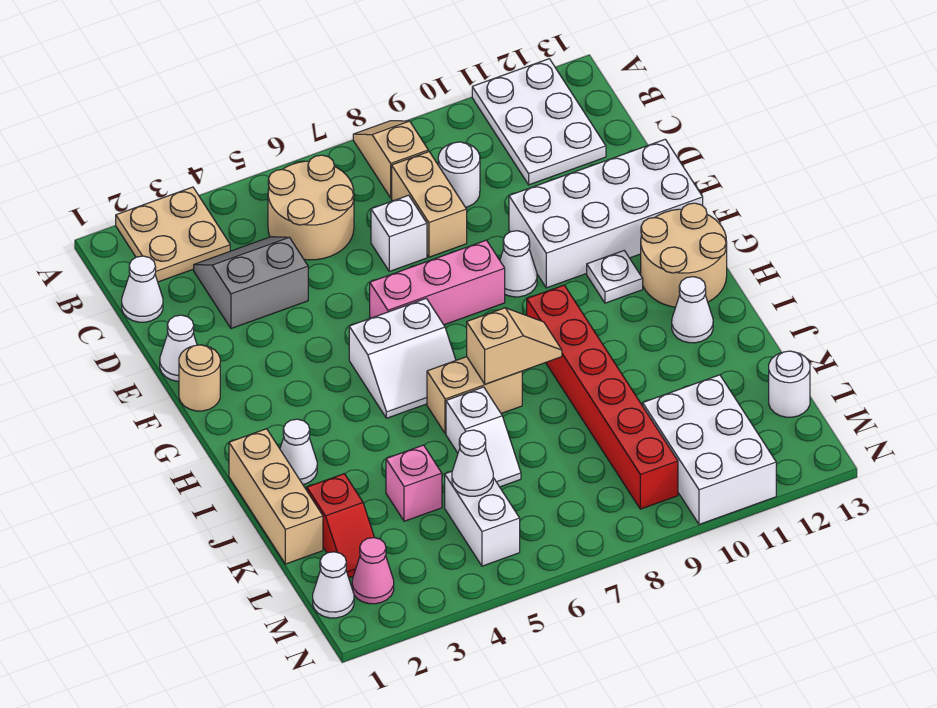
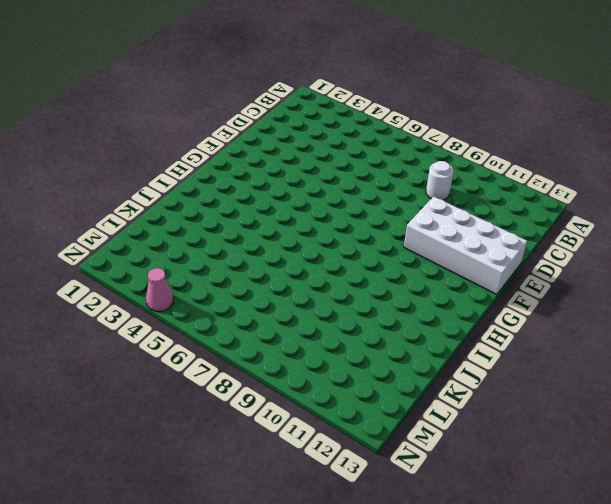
pink cone N4 level 1 -> pink cone M2 level 1
none -> tan plate A2:B3 level 1
none -> tan slope A8:B8 level 1 top B
none -> white plate A11:C12 level 1
none -> tan round brick B5:C6 level 1

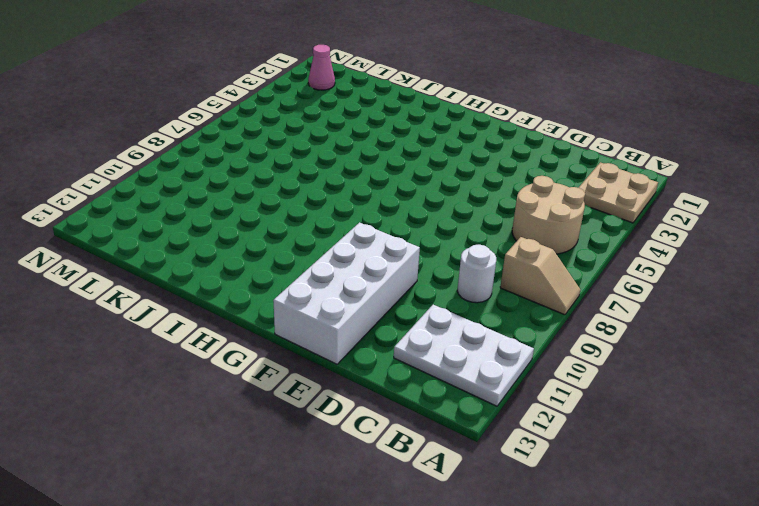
none -> white cone C1 level 1
none -> grey slope C3:D4 level 1 top D
none -> tan brick C8:D8 level 1
none -> white brick D7 level 1

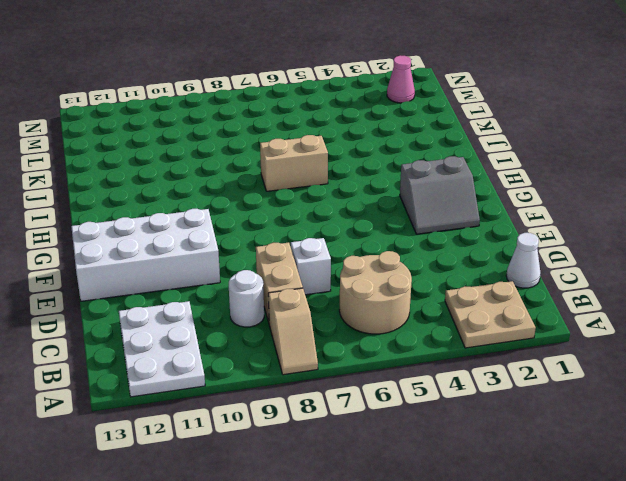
grey slope F2:G3 level 1 top G -> grey slope C3:D4 level 1 top D
none -> white cone E1 level 1
none -> tan round brick F1 level 1
none -> pink brick F6:F8 level 1
none -> white cone F9 level 1

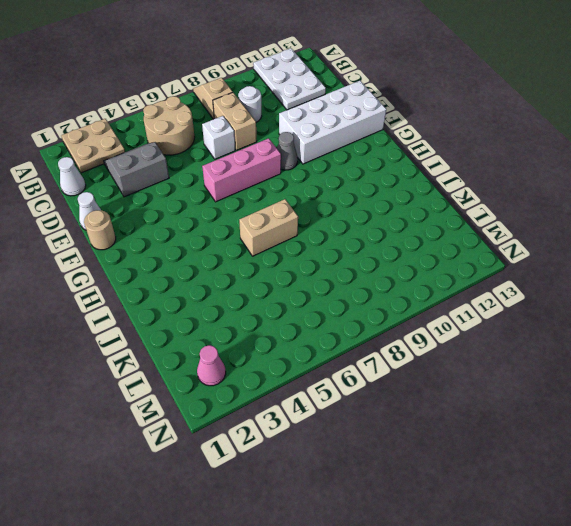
grey cone F9 level 1 -> white cone F9 level 1
none -> white slope G5:H6 level 1 top G
none -> white plate G11 level 1
none -> tan round brick G12:H13 level 1
none -> red brick H9:M9 level 1

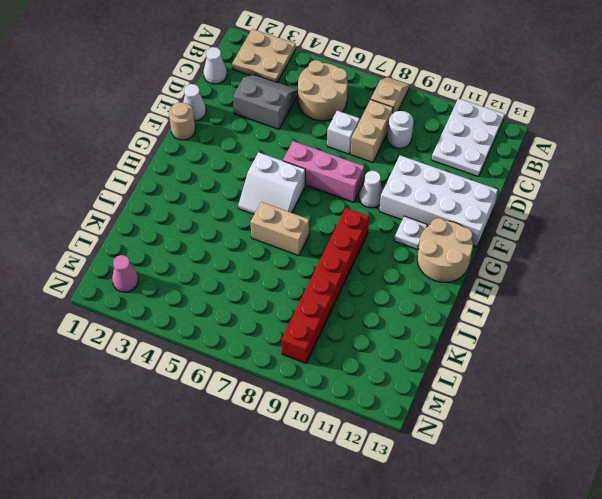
none -> tan brick I1:K1 level 1
none -> white cone I2 level 1
none -> white cone I12 level 1
none -> white slope J6:K6 level 1 top J

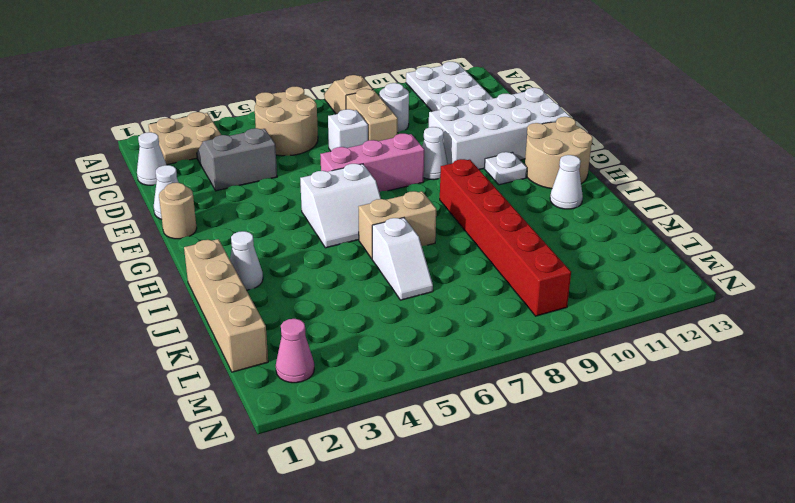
tan brick I1:L1 level 1 -> tan brick I1:K1 level 1
none -> red slope K2:L2 level 1 top K
none -> pink brick K4 level 1
none -> white brick L5:M5 level 1
none -> white brick L10:N11 level 1

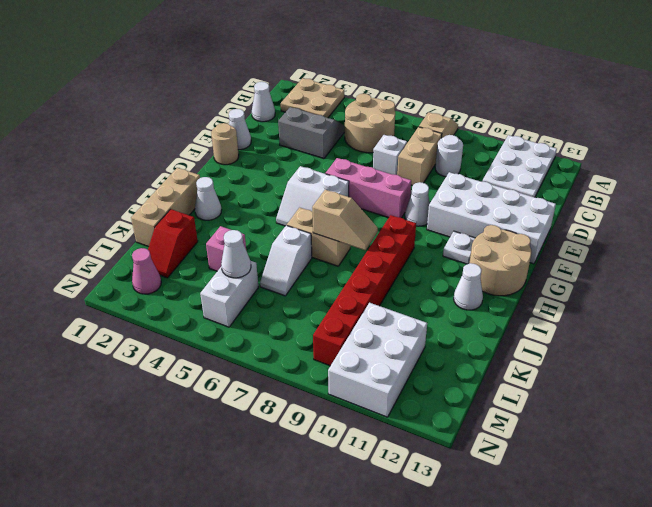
none -> white round brick L13 level 1
none -> white cone M1 level 1

